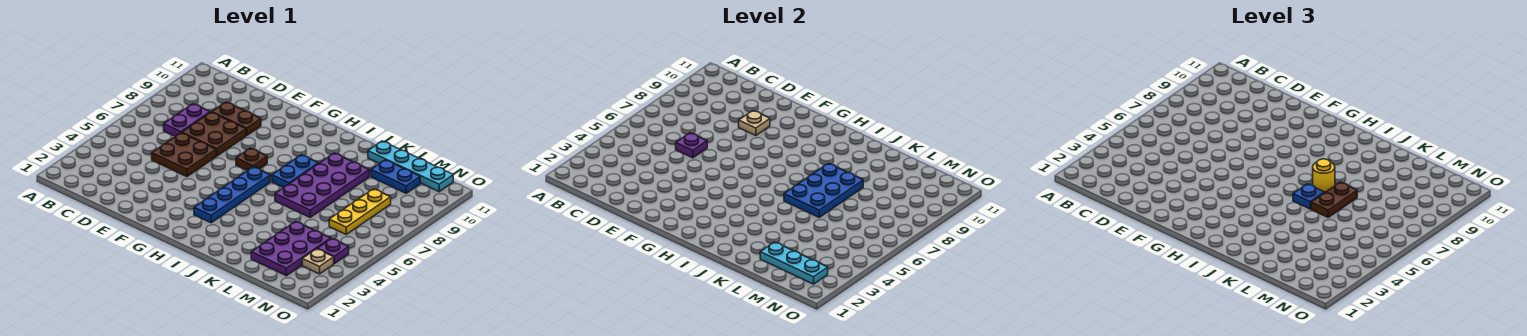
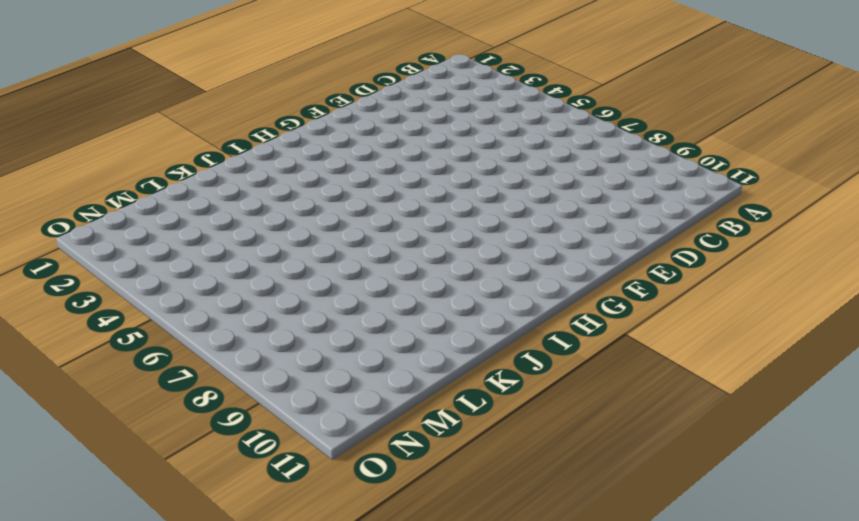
none -> purple plate C7:C8 level 1
none -> brown plate D5:E6 level 1
none -> brown plate D7:E8 level 1

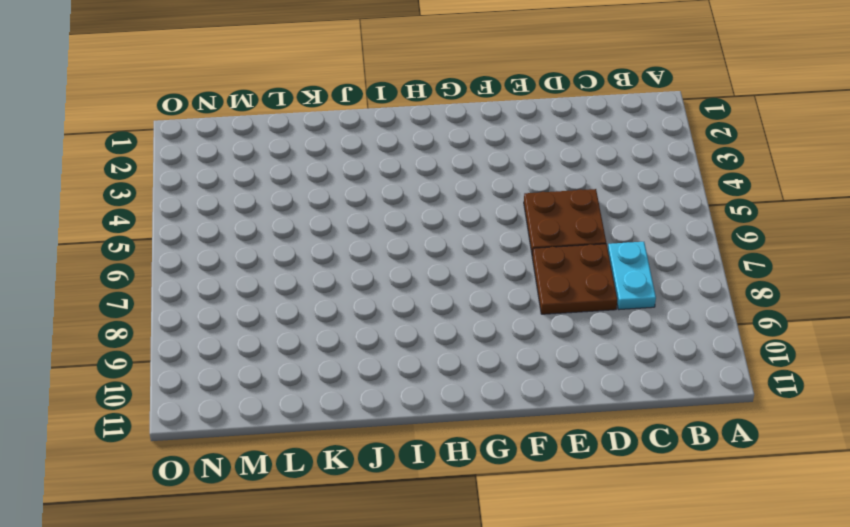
cyan plate C7:C8 level 1 -> purple plate C7:C8 level 1
none -> brown plate D9:E9 level 1
none -> brown plate G7 level 1
none -> blue plate H3:H6 level 1

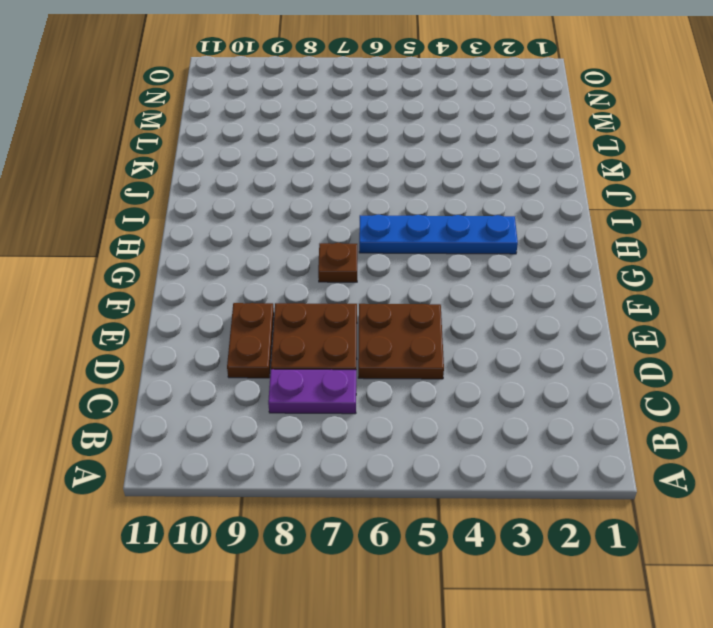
none -> blue plate I7:I8 level 1
none -> purple plate J6:K9 level 1
none -> cyan plate K11:N11 level 1

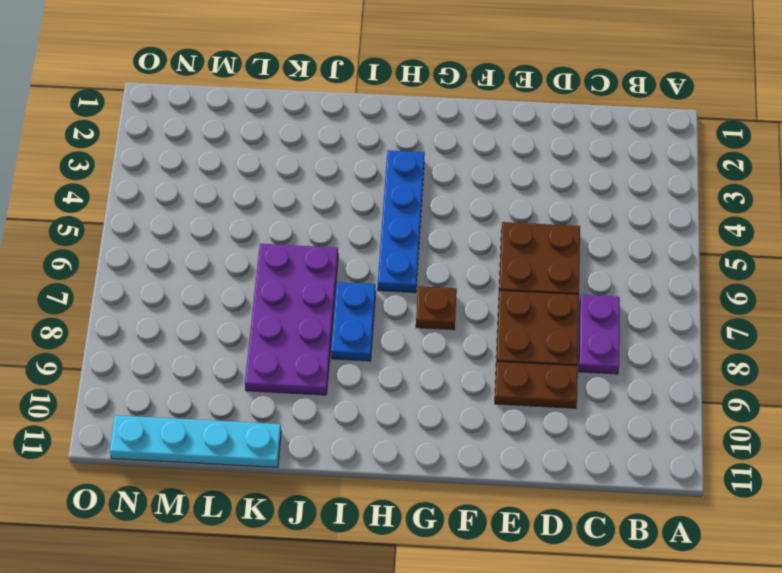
none -> purple plate L2:M4 level 1
none -> blue plate L10:M10 level 1
none -> yellow plate M6:M8 level 1

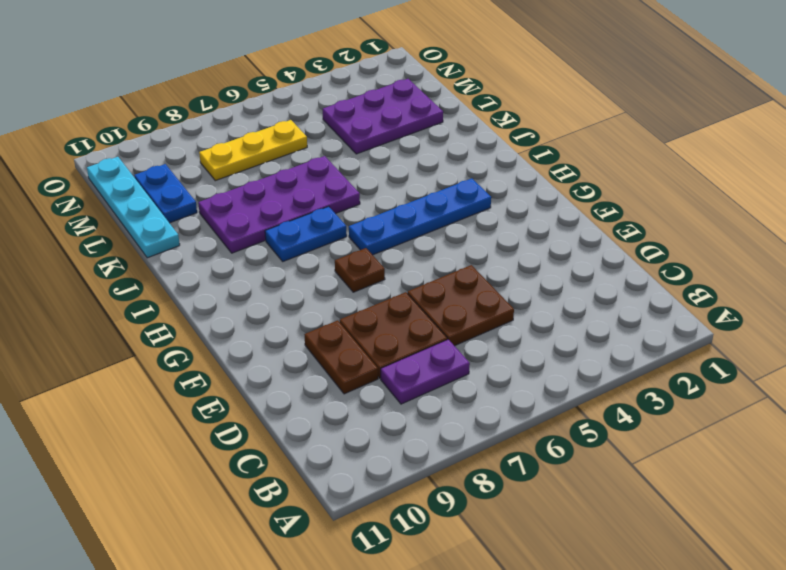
none -> tan plate N3 level 1
none -> purple plate N4 level 1
none -> purple plate D6 level 2

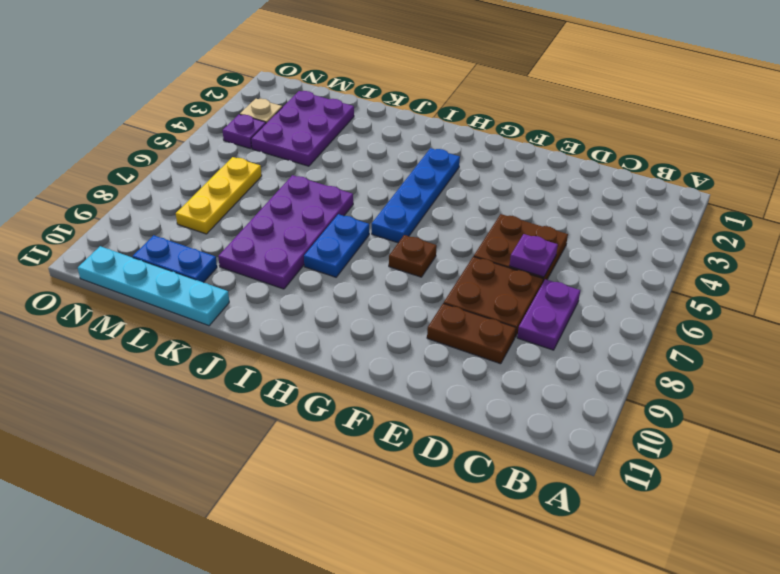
none -> tan plate E9 level 2
none -> blue plate J6:K8 level 2
none -> cyan plate L2:N2 level 2

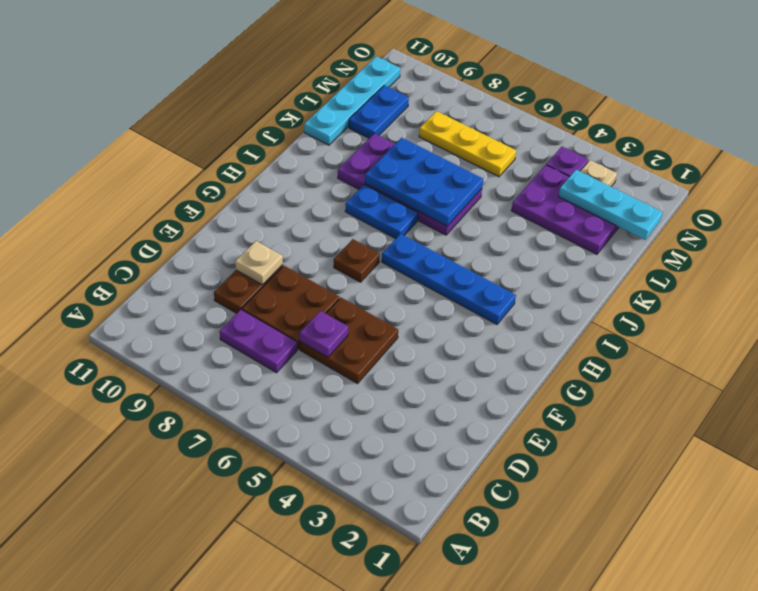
cyan plate M1:M3 level 2 -> cyan plate L2:N2 level 2
none -> blue plate J6 level 3
none -> yellow round brick J7 level 3
none -> brown plate K6:K7 level 3

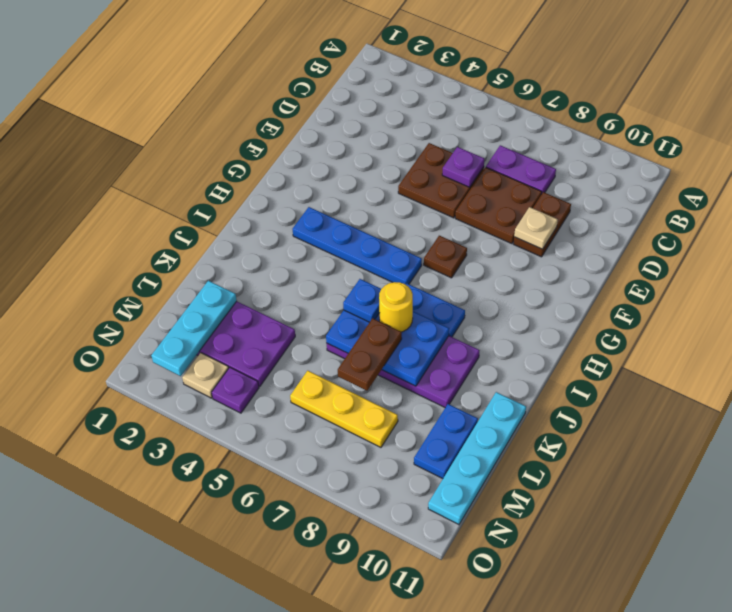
brown plate K7:L7 level 3 -> brown plate K6:K7 level 3

